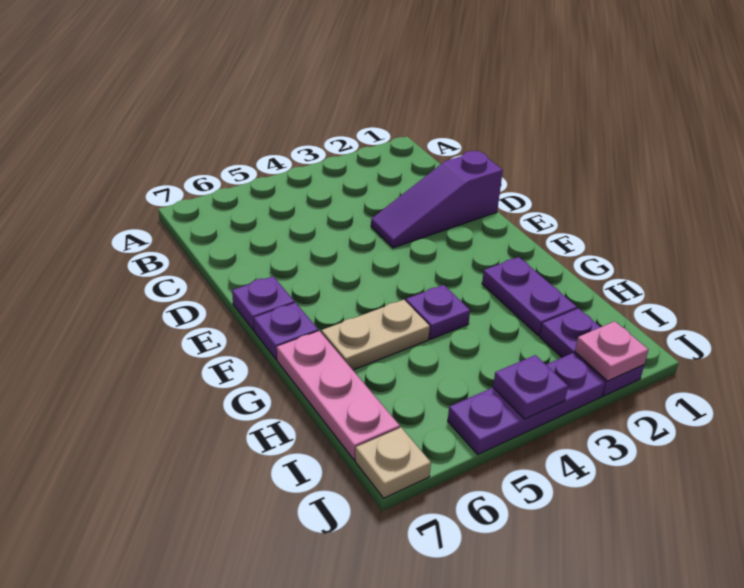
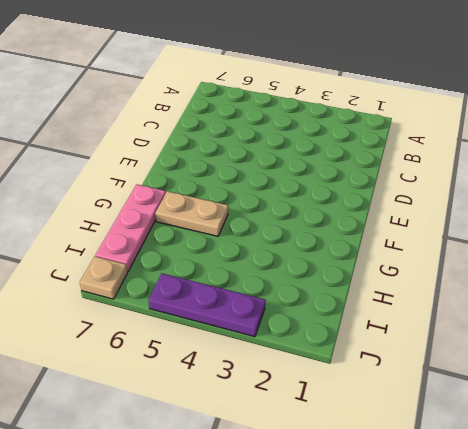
none -> purple slope D1:D3 level 1 top 1
none -> purple plate E7 level 1
none -> purple plate F7 level 1

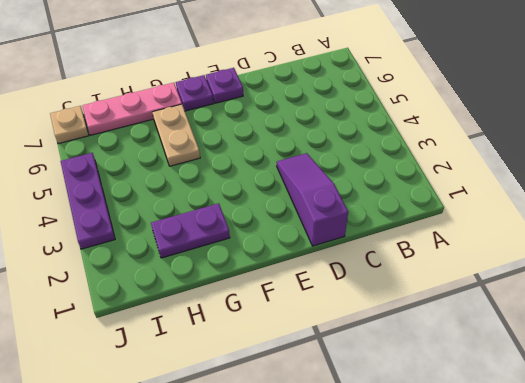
none -> purple plate G4 level 1
none -> purple plate I2:J2 level 1
none -> pink plate J2 level 2

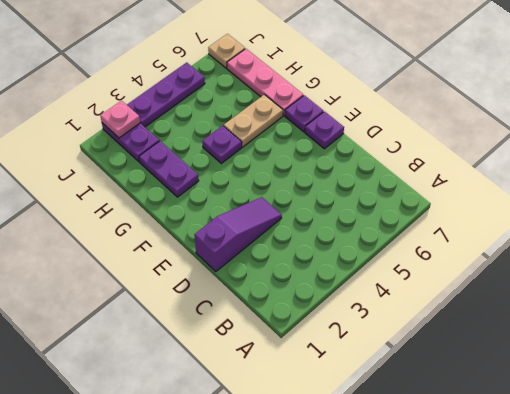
none -> purple plate J4 level 2

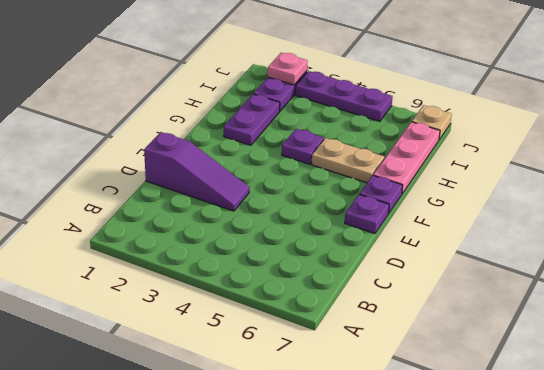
none -> purple plate J4 level 2

